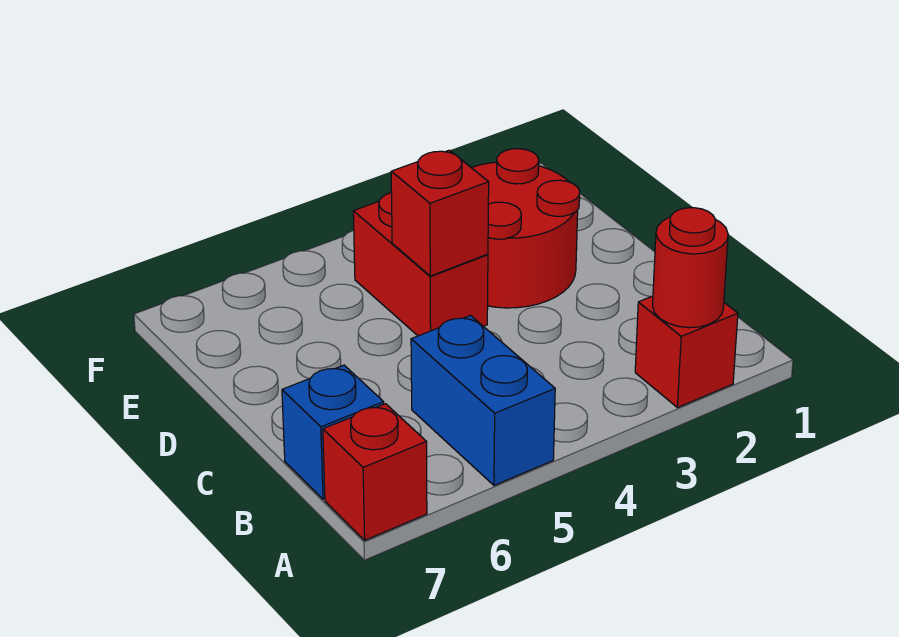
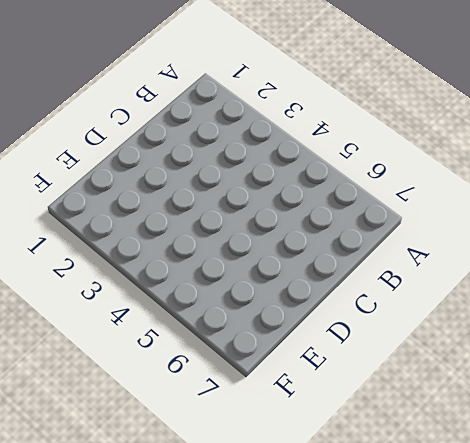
none -> red brick A2 level 1
none -> blue brick A5:B5 level 1

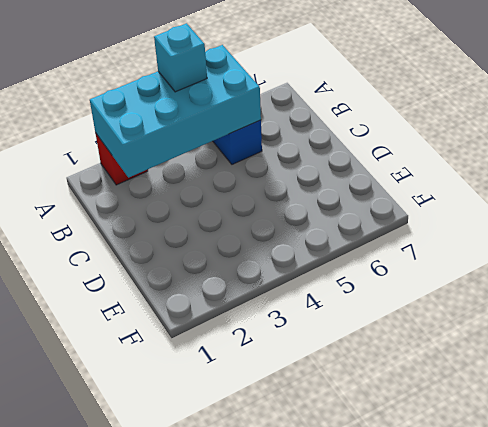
cyan brick A2:B5 level 2 -> red round brick A2 level 2
cyan brick A4 level 3 -> none
none -> red brick A7 level 1
none -> blue brick B7 level 1

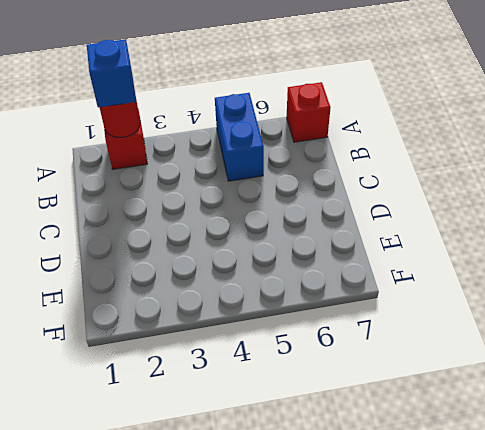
blue brick A2 level 3 -> blue brick B7 level 1
none -> red round brick D2:E3 level 1
none -> red brick D4:E4 level 1

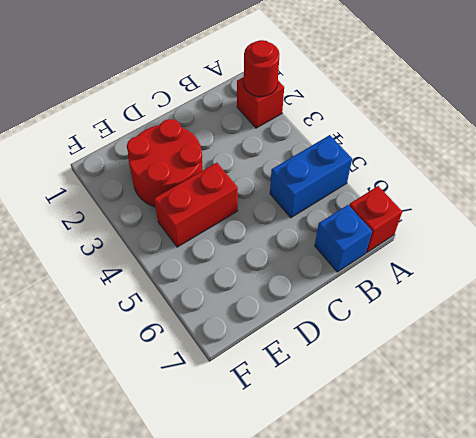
none -> red brick D4 level 2

